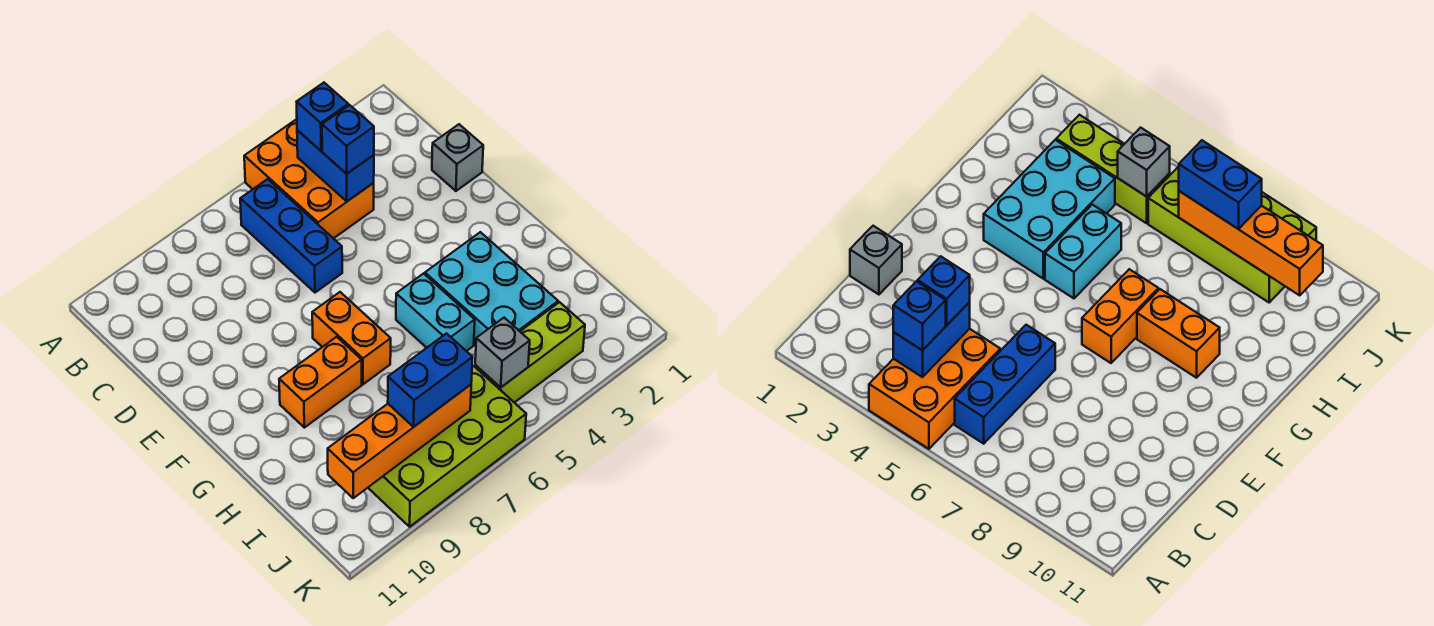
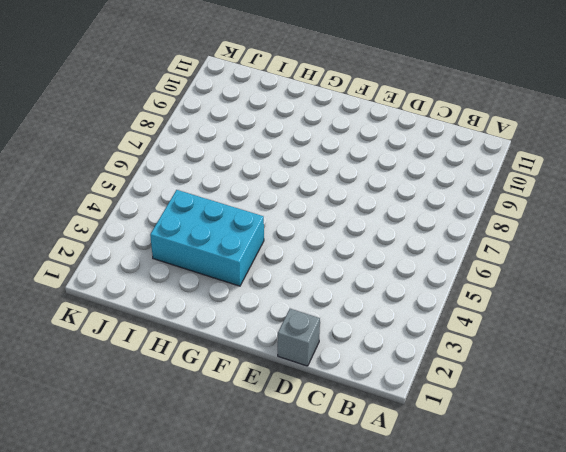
none -> orange brick A4:C5 level 1
none -> blue brick B6:D6 level 1
none -> orange brick F7:G7 level 1

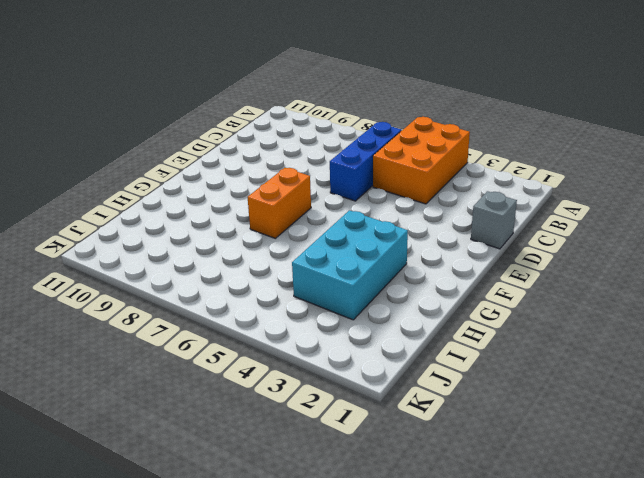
none -> cyan brick G5:H5 level 1
none -> orange brick G8:G9 level 1
none -> lime brick J3:J5 level 1

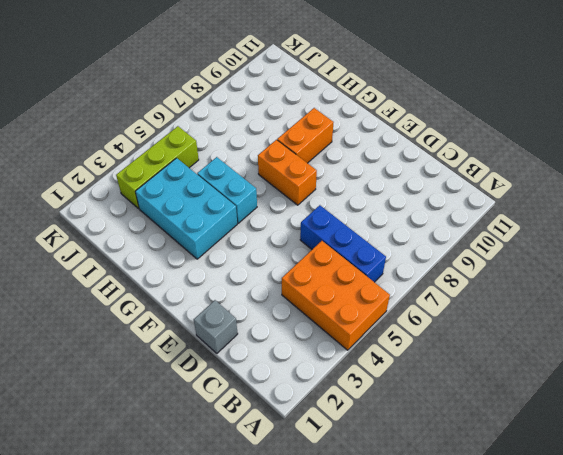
none -> lime brick J6:K9 level 1
none -> blue brick B4:C4 level 2
none -> grey brick J5 level 2

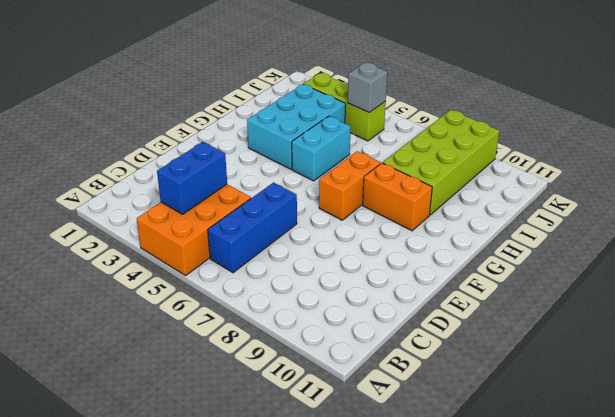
lime brick H8:K9 level 1 -> lime brick J6:K9 level 1
none -> grey brick D1 level 1
none -> orange brick J7:J10 level 2
none -> blue brick B4 level 3

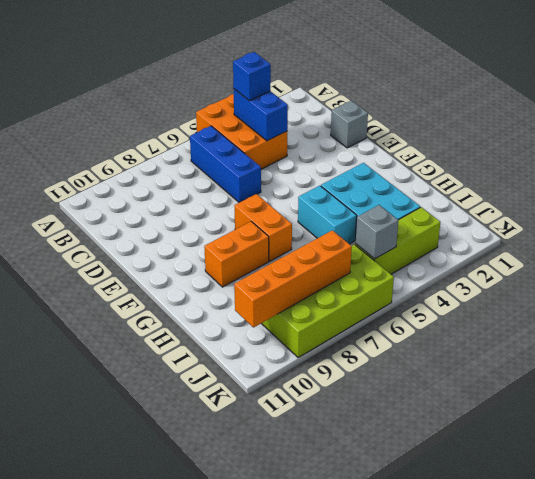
none -> blue brick C4 level 3
none -> blue brick J7:J8 level 3

